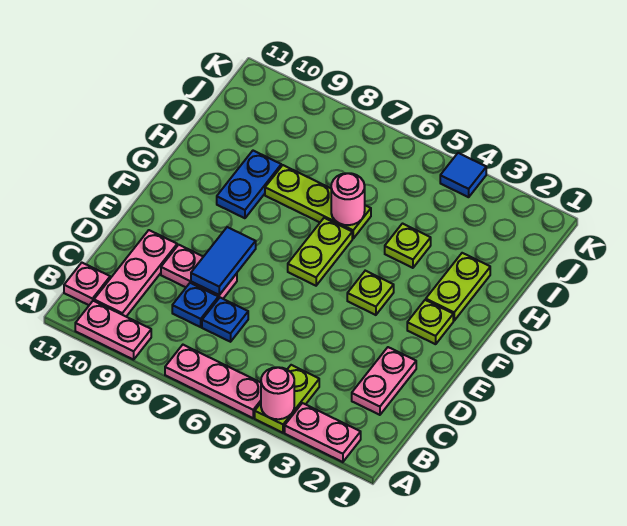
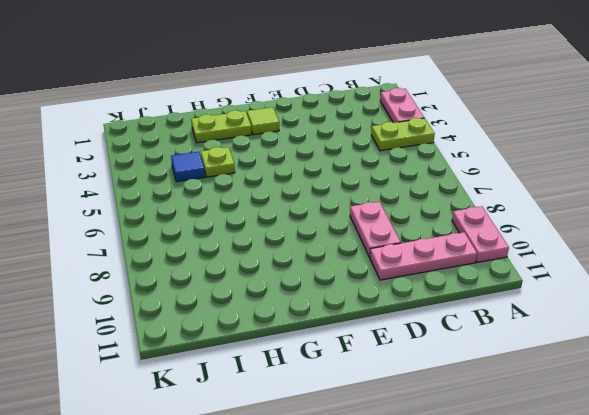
lime tile F2 level 1 -> lime plate F2 level 1
blue tile I4 level 1 -> blue tile K4 level 1
none -> pink plate A5:A7 level 1
none -> pink plate B11 level 1
none -> pink plate C2:D2 level 1

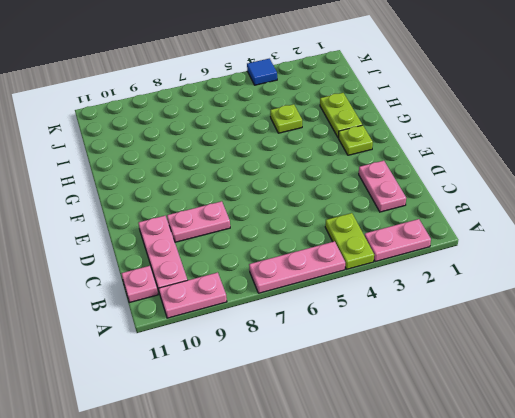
none -> blue plate C7 level 1
none -> blue plate C8 level 1
none -> lime plate F4 level 1

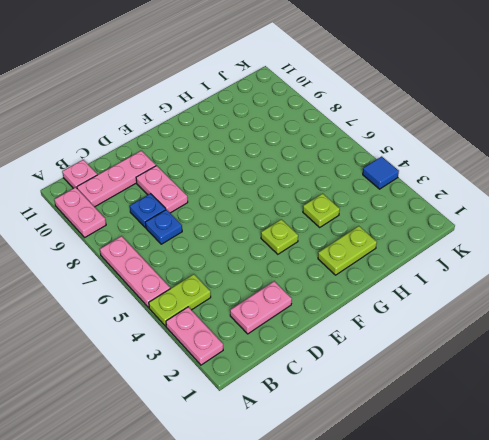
none -> lime plate F2 level 1
none -> lime plate F6:G6 level 1
none -> blue plate G9:H9 level 1

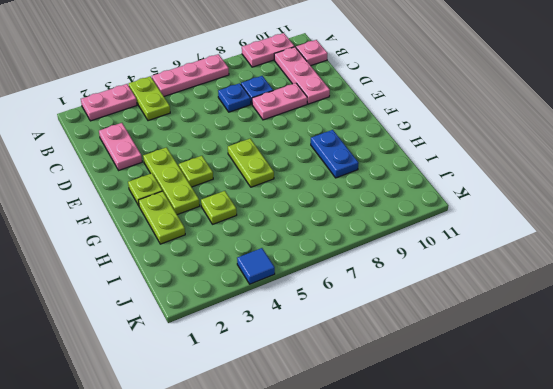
lime plate E3:G3 level 1 -> lime plate H6:H8 level 1
none -> pink round brick A4 level 2
none -> blue tile D8:E8 level 2
none -> pink round brick H6 level 2

